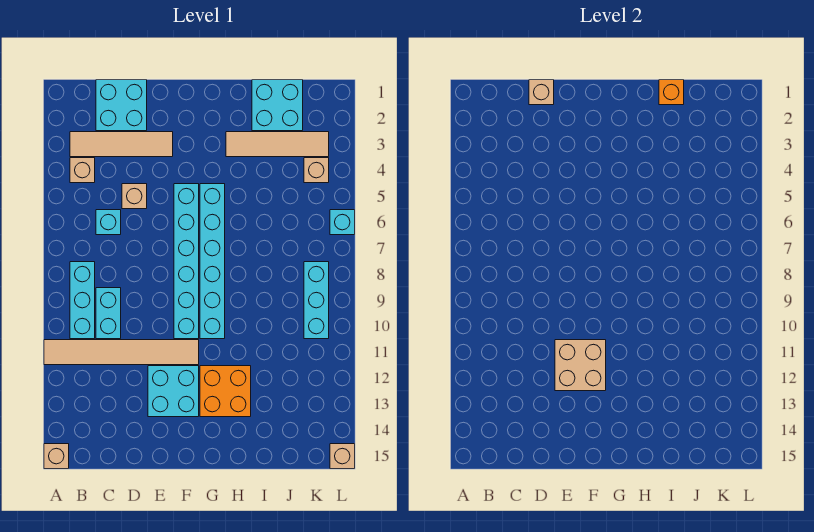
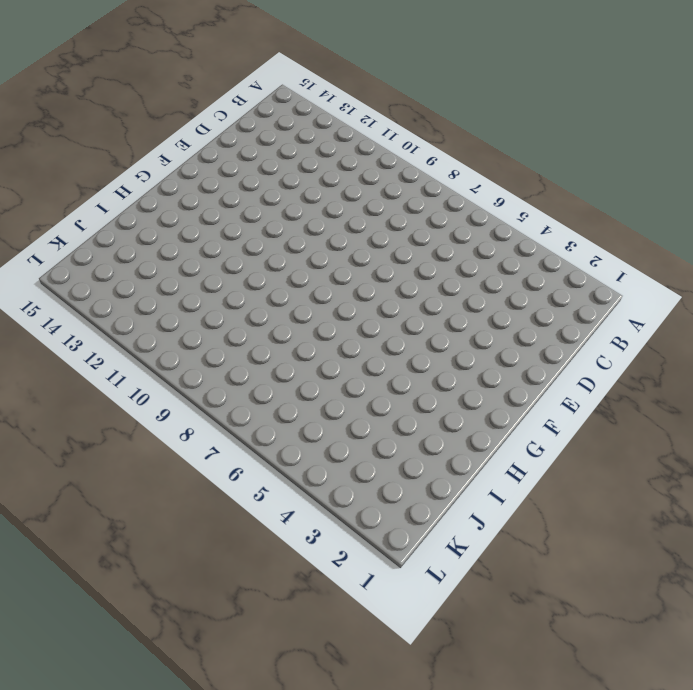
none -> tan tile A11:F11 level 1
none -> tan brick A15 level 1
none -> tan tile B3:E3 level 1

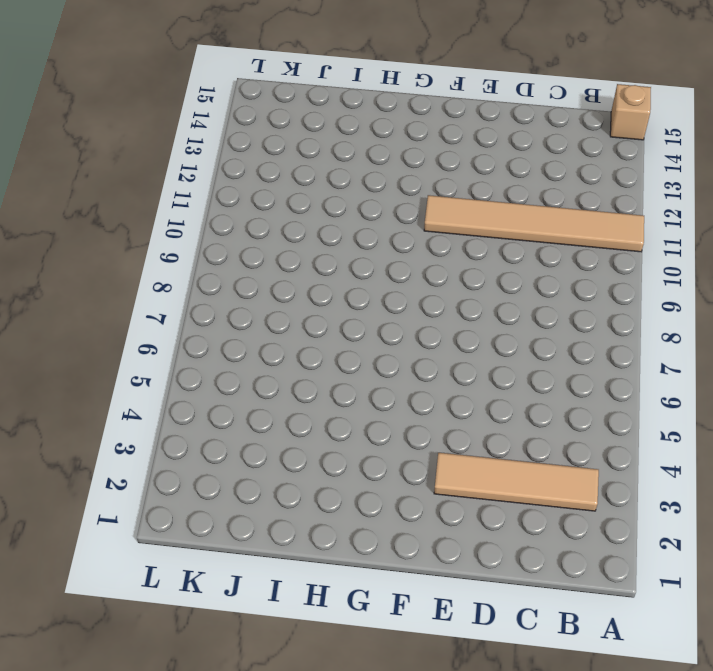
none -> tan brick B4 level 1
none -> cyan brick B8:B10 level 1
none -> cyan brick C1:D2 level 1

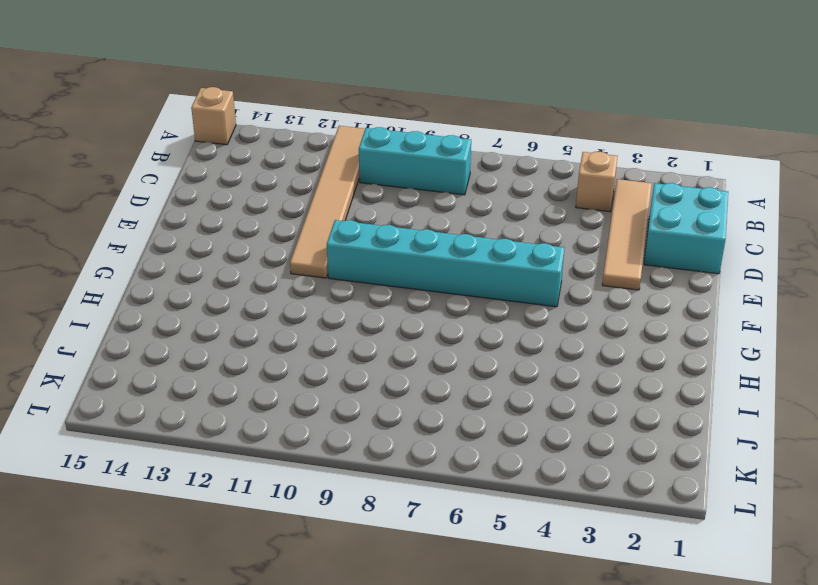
none -> cyan brick C6 level 1
none -> cyan brick C9:C10 level 1
none -> tan brick D5 level 1

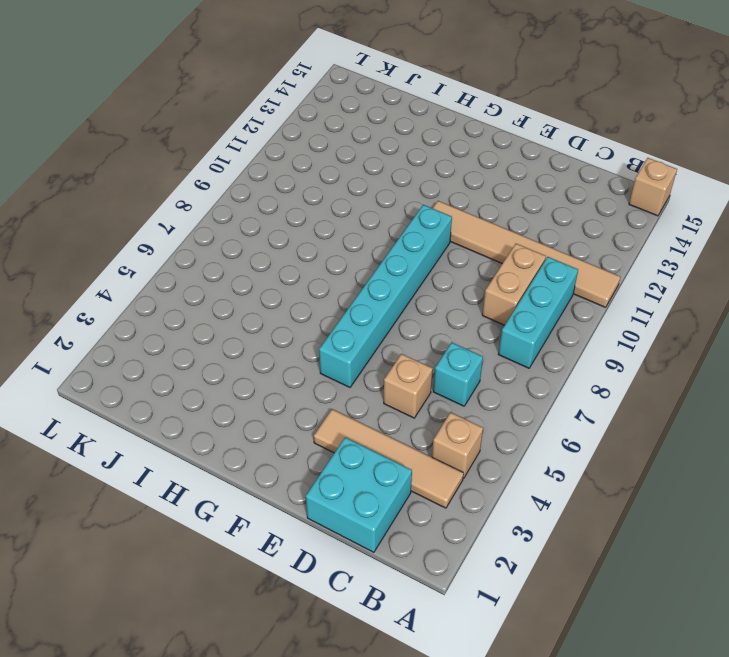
tan brick C9:C10 level 1 -> cyan brick C9:C10 level 1
none -> cyan brick E12:F13 level 1
none -> cyan brick G5:G10 level 1
none -> orange brick G12:H13 level 1

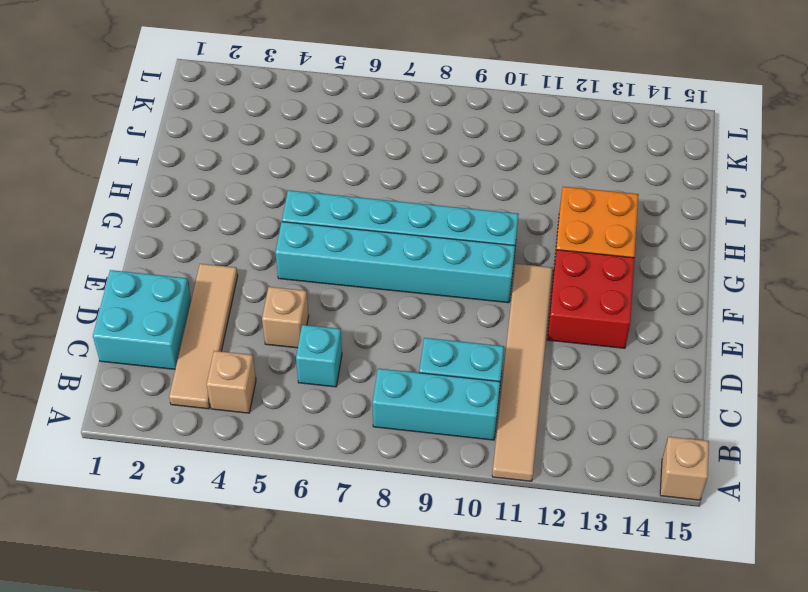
red brick E12:F13 level 1 -> cyan brick E12:F13 level 1
none -> tan tile H3:K3 level 1
none -> cyan brick I1:J2 level 1
none -> tan brick K4 level 1

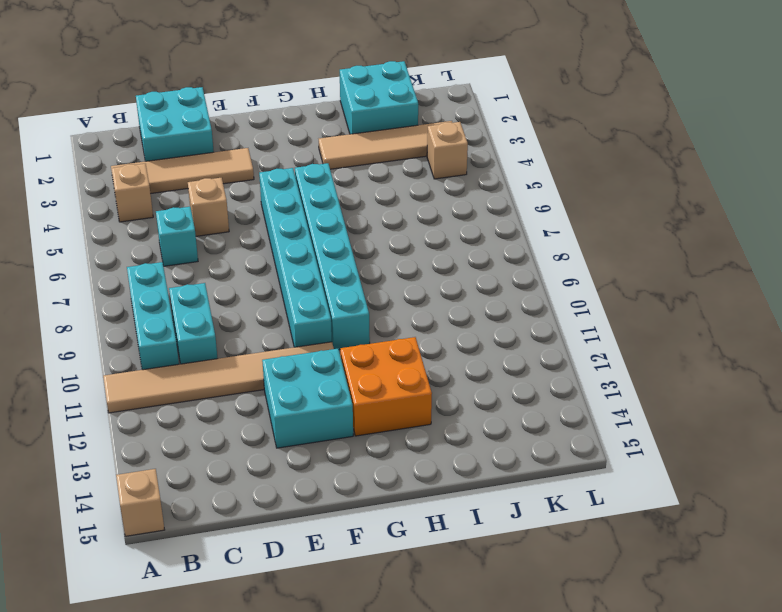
none -> cyan brick K8:K10 level 1
none -> cyan brick L6 level 1
none -> tan brick L15 level 1

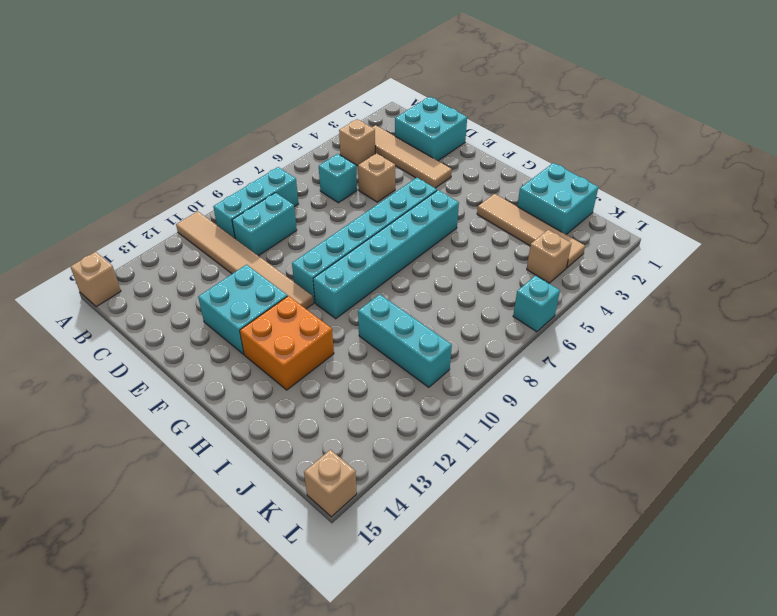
cyan brick I10:K10 level 1 -> cyan brick K8:K10 level 1
none -> tan brick D1 level 2
none -> tan brick E11:F12 level 2
none -> orange brick I1 level 2

